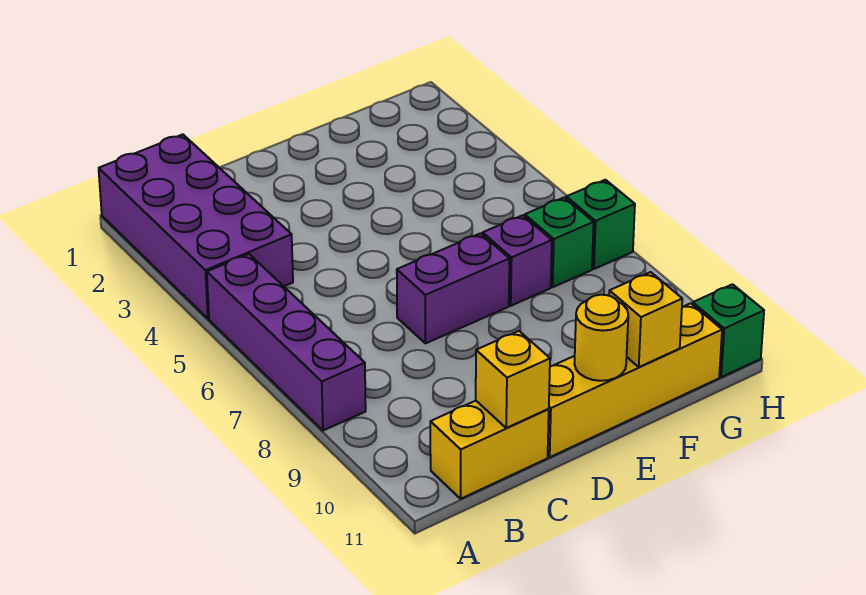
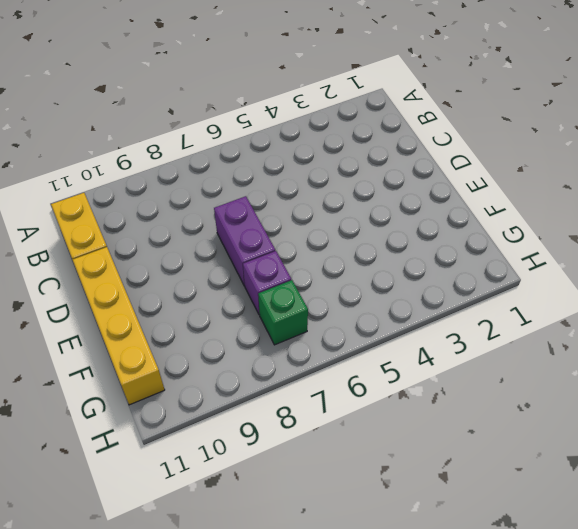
none -> purple brick A1:B4 level 1
none -> purple brick A5:A8 level 1
none -> green brick H7 level 1

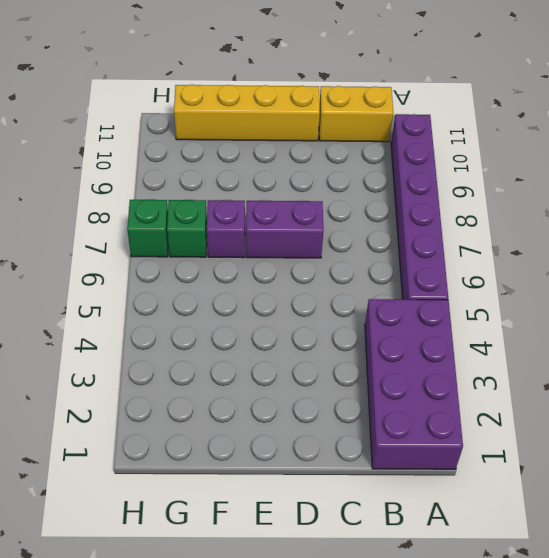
purple brick A5:A10 level 1 -> purple brick A5:A8 level 1
none -> green brick H11 level 1
none -> yellow brick C11 level 2
none -> yellow round brick E11 level 2

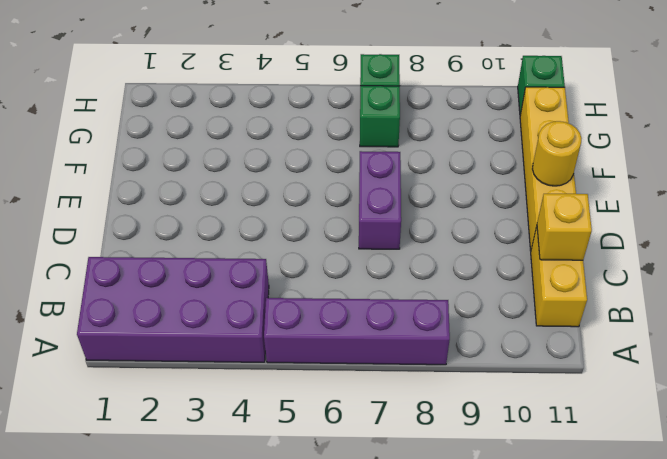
none -> purple brick F7 level 1
none -> yellow brick F11 level 2

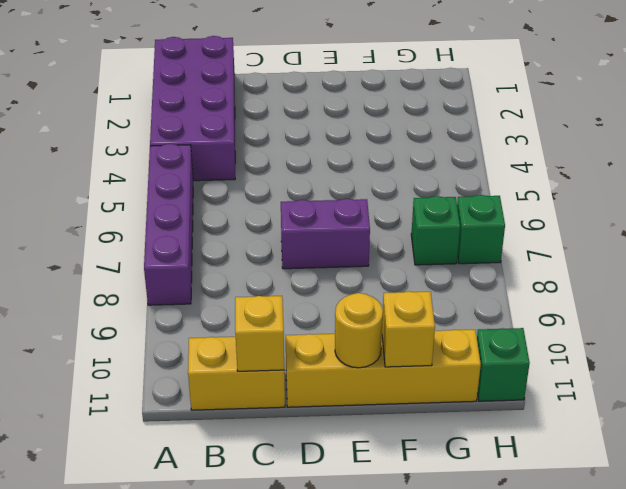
none -> purple brick F7 level 1

